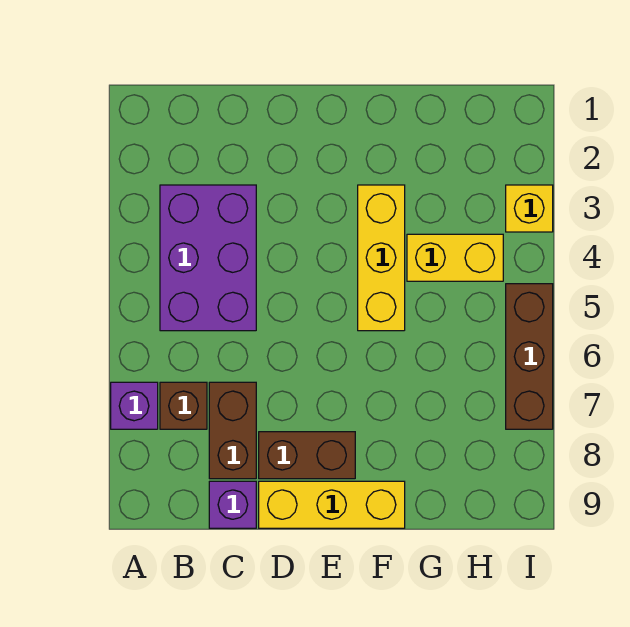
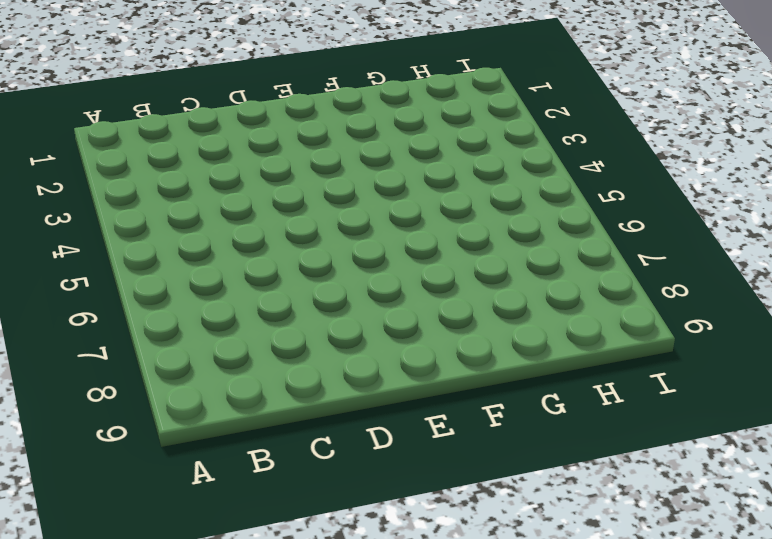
none -> purple brick A7 level 1
none -> purple brick B3:C5 level 1

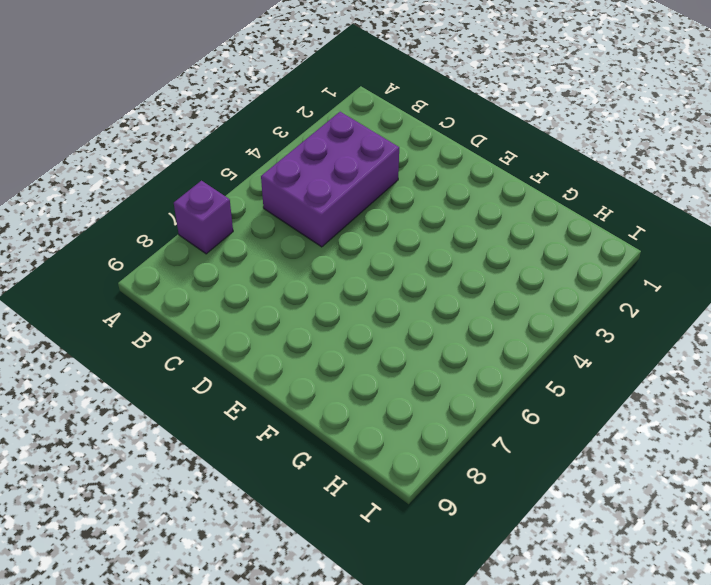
none -> brown brick B7 level 1
none -> brown brick C7:C8 level 1

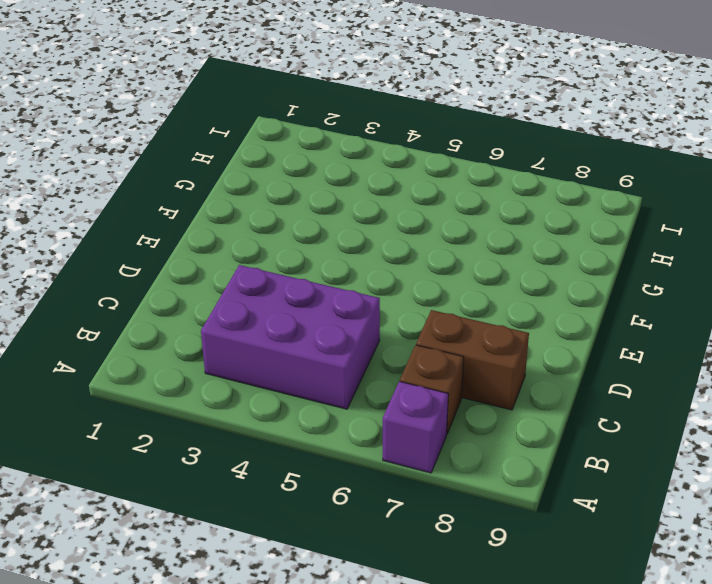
none -> purple brick C9 level 1
none -> brown brick D8:E8 level 1

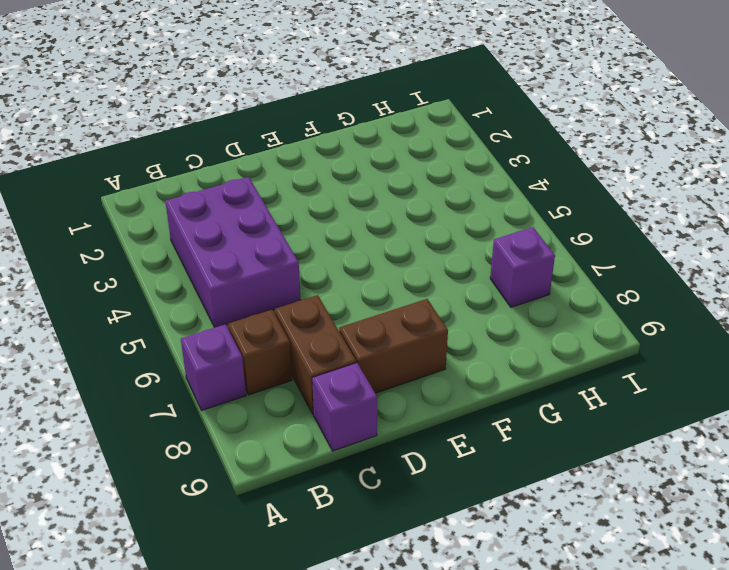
purple brick H7 level 1 -> none
none -> yellow brick D9:F9 level 1
none -> yellow brick F3:F5 level 1

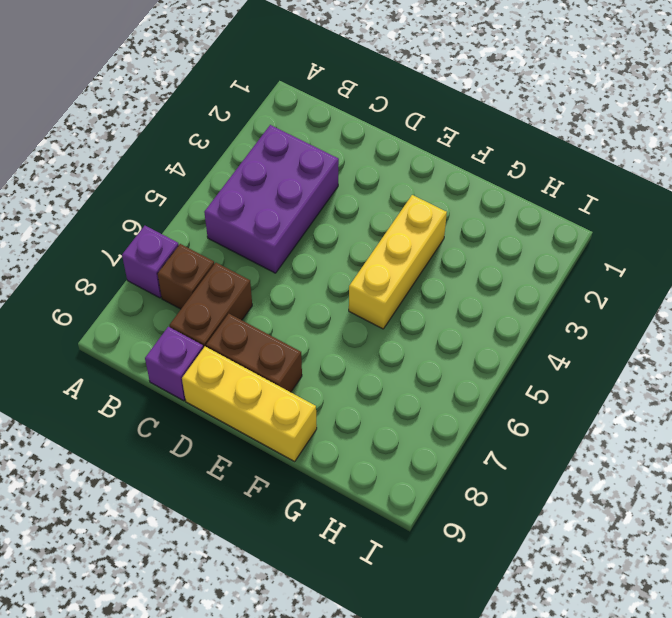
none -> yellow brick G4:H4 level 1
none -> yellow brick I3 level 1

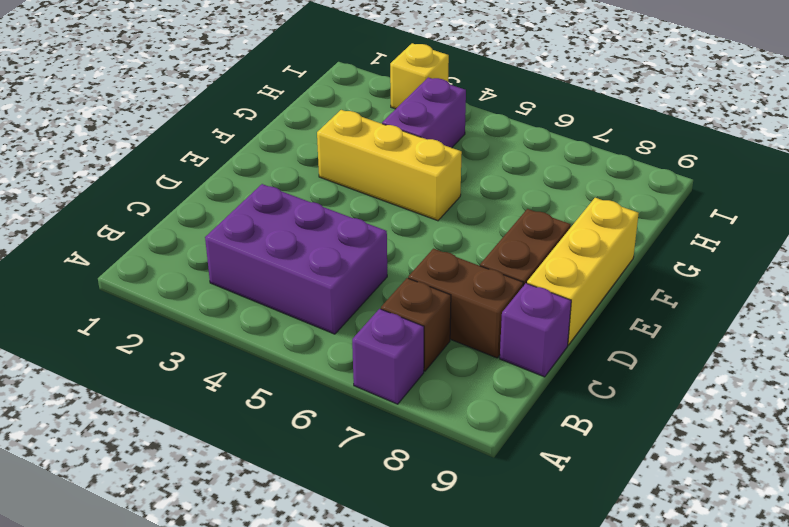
purple brick G4:H4 level 1 -> yellow brick G4:H4 level 1
none -> brown brick I5:I7 level 1

